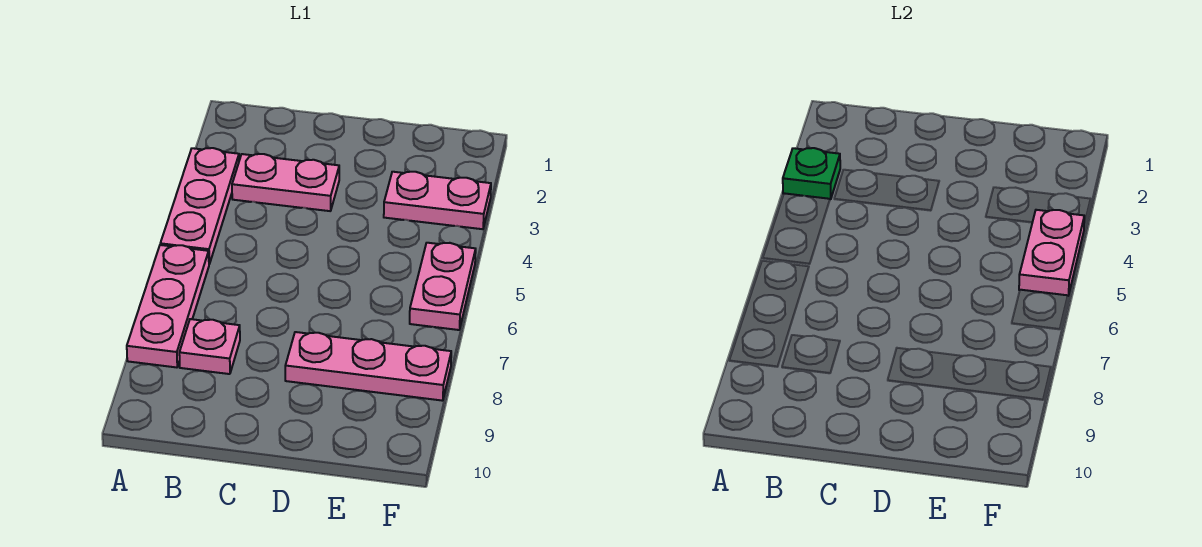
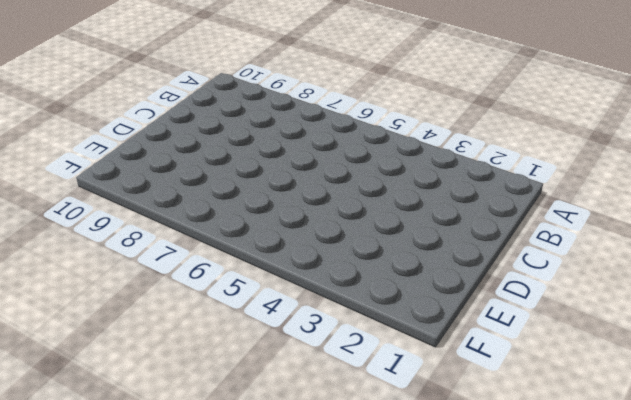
none -> pink plate A3:A5 level 1
none -> pink plate A6:A8 level 1

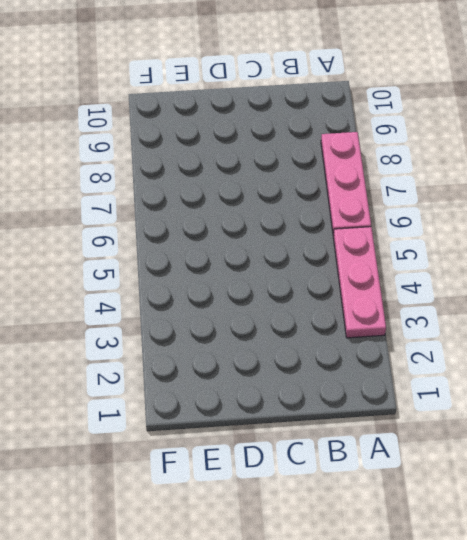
none -> pink plate B3:C3 level 1
none -> pink plate B8 level 1

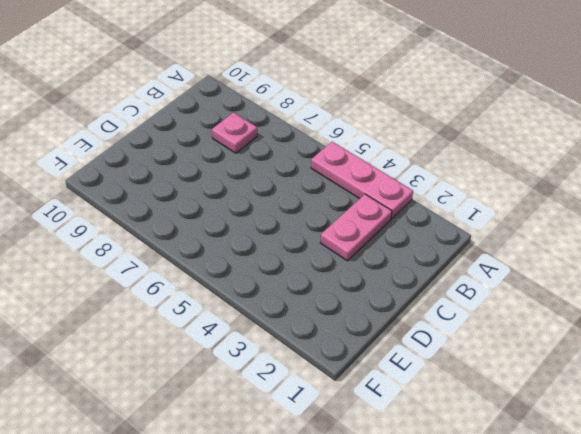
none -> pink plate A6:A8 level 1
none -> pink plate D8:F8 level 1

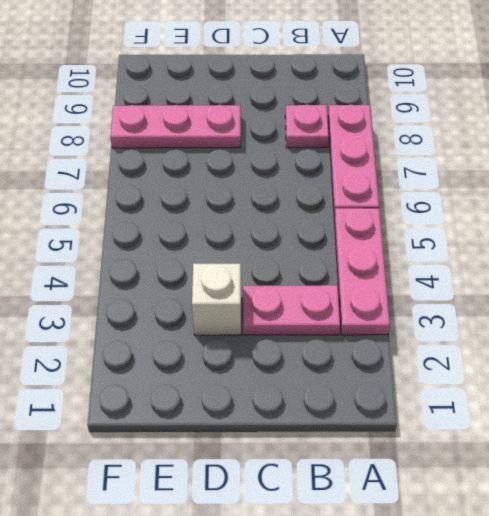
white brick D3 level 1 -> none
none -> pink plate E3:F3 level 1
none -> pink plate F5:F6 level 1

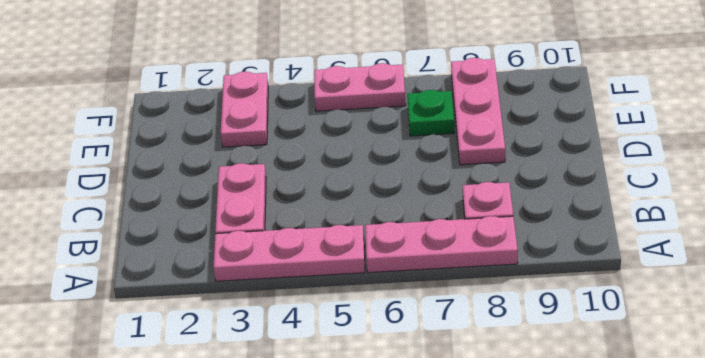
green plate E7 level 1 -> green plate A3 level 2
none -> pink plate F4:F5 level 2

